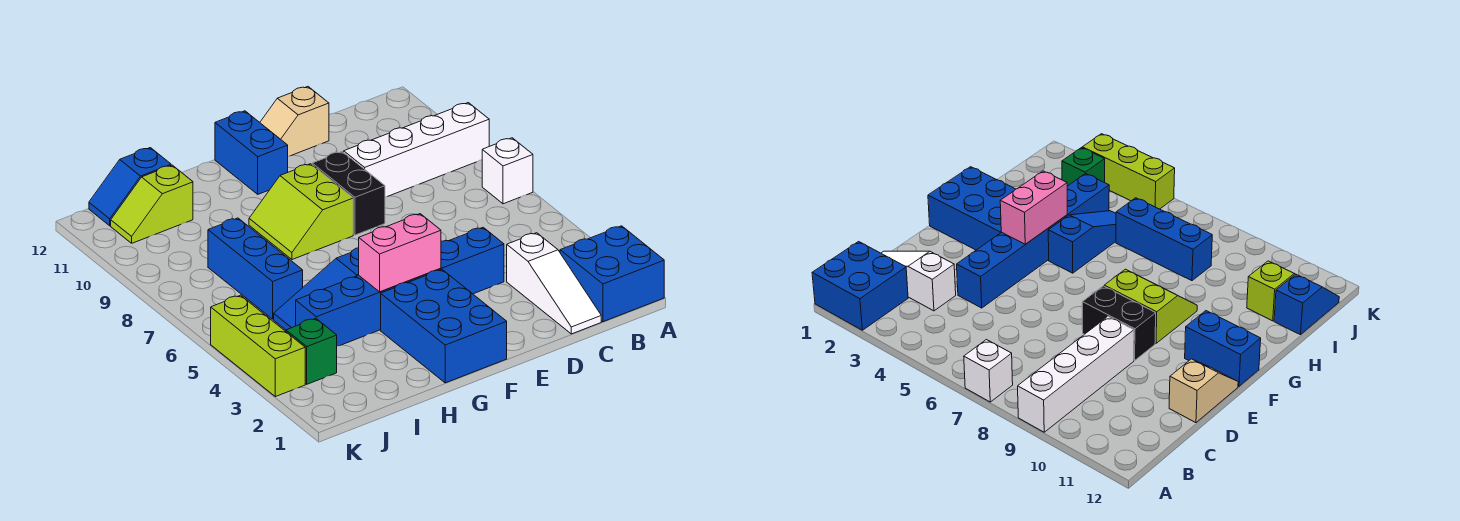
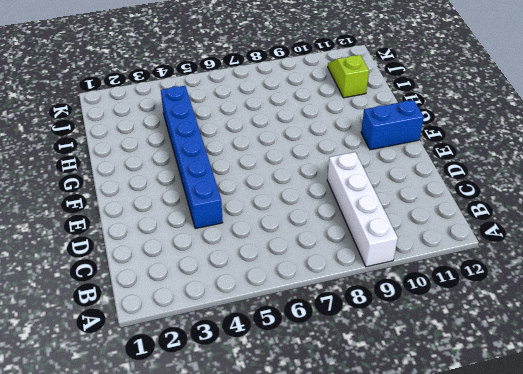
none -> blue brick A1:B2 level 1
none -> white brick A7 level 1
none -> white slope C1:C3 level 1 top 3

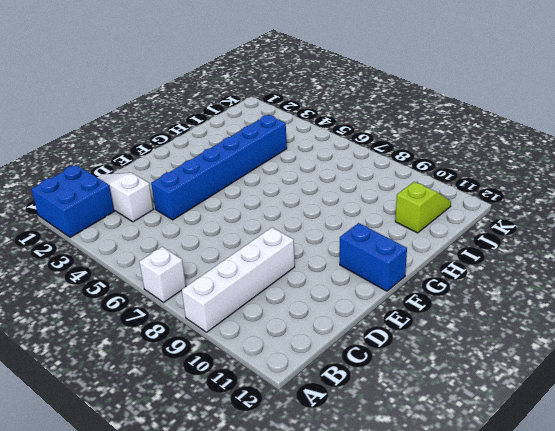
none -> tan slope D12:E12 level 1 top D
none -> black brick E8:E9 level 1
none -> blue brick F1:G3 level 1

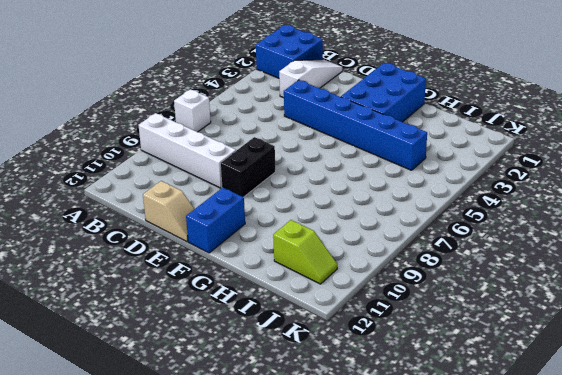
none -> lime slope F8:G9 level 1 top F
none -> blue slope G5:I5 level 1 top G
none -> blue brick I6:I8 level 1

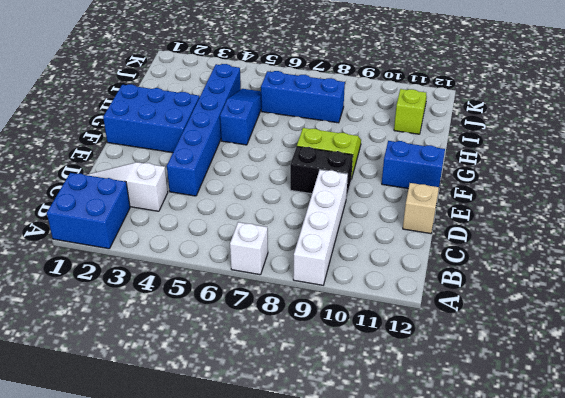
none -> blue slope I12:J12 level 1 top I
none -> green brick J3 level 1
none -> lime brick K3:K5 level 1

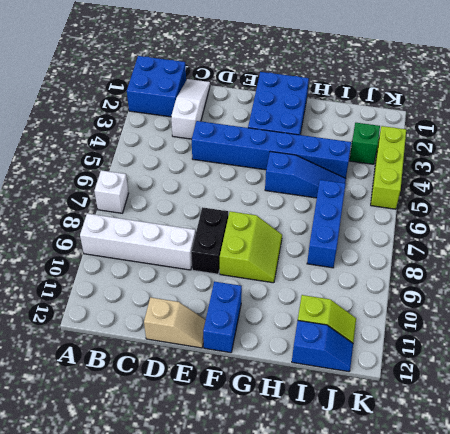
none -> pink brick F4:G4 level 2

